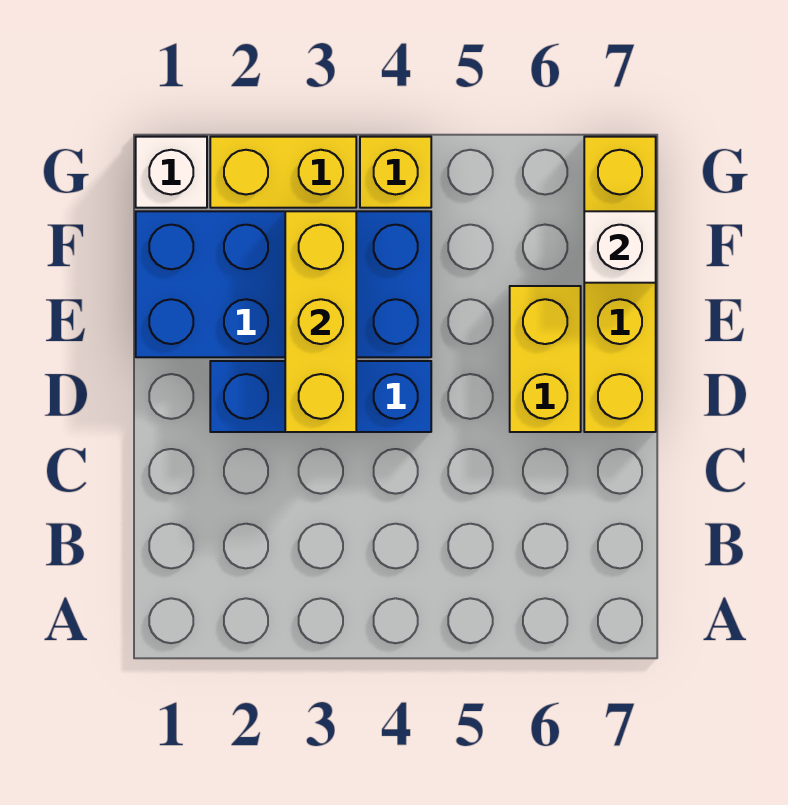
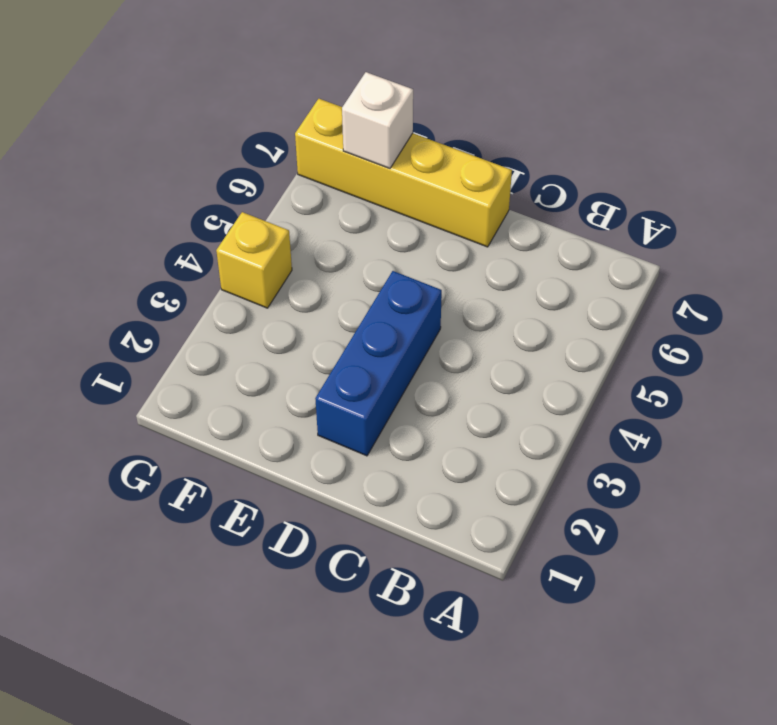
none -> yellow brick D6:E6 level 1
none -> blue brick E1:F4 level 1

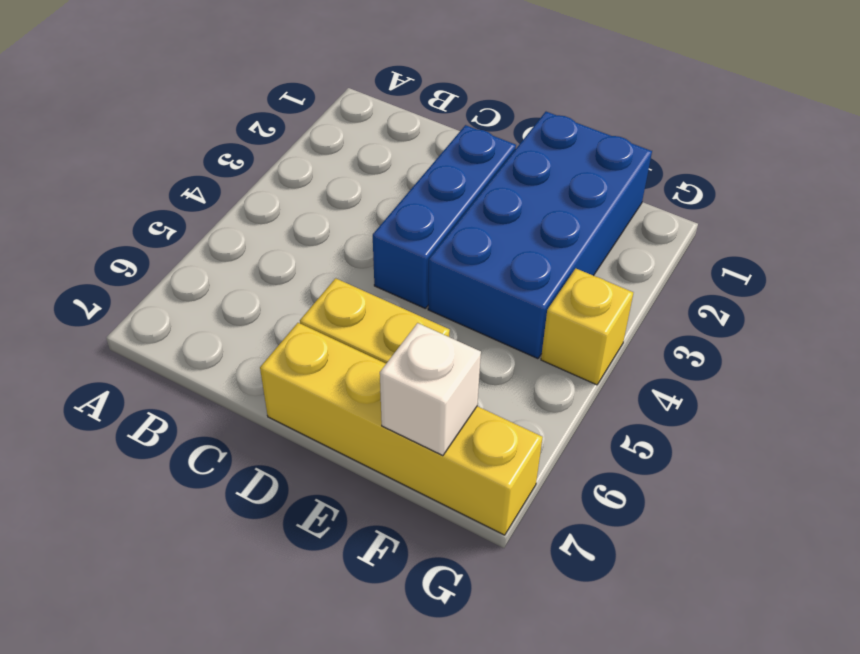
none -> white brick G1 level 1
none -> yellow brick G2:G3 level 1

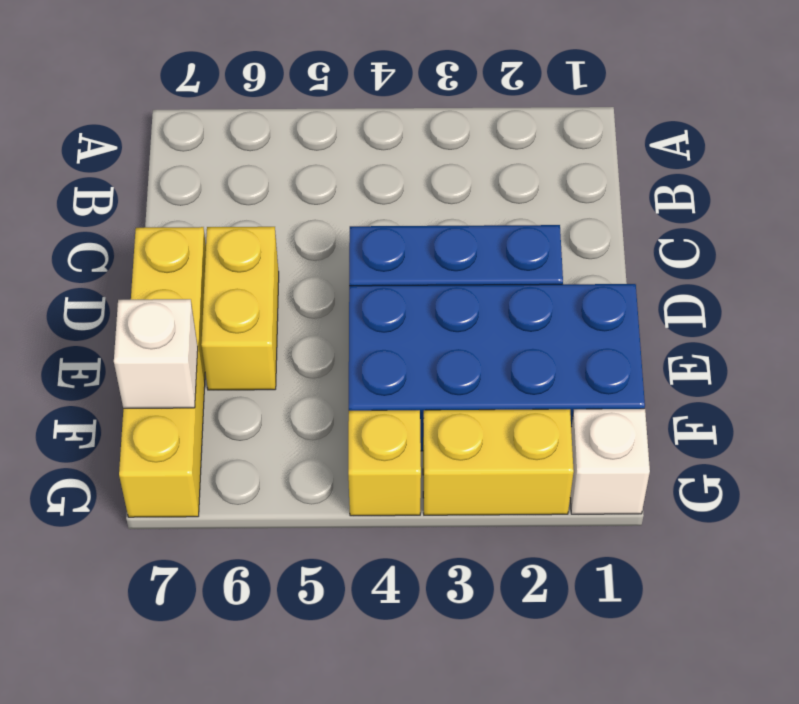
none -> yellow brick D3:F3 level 2

